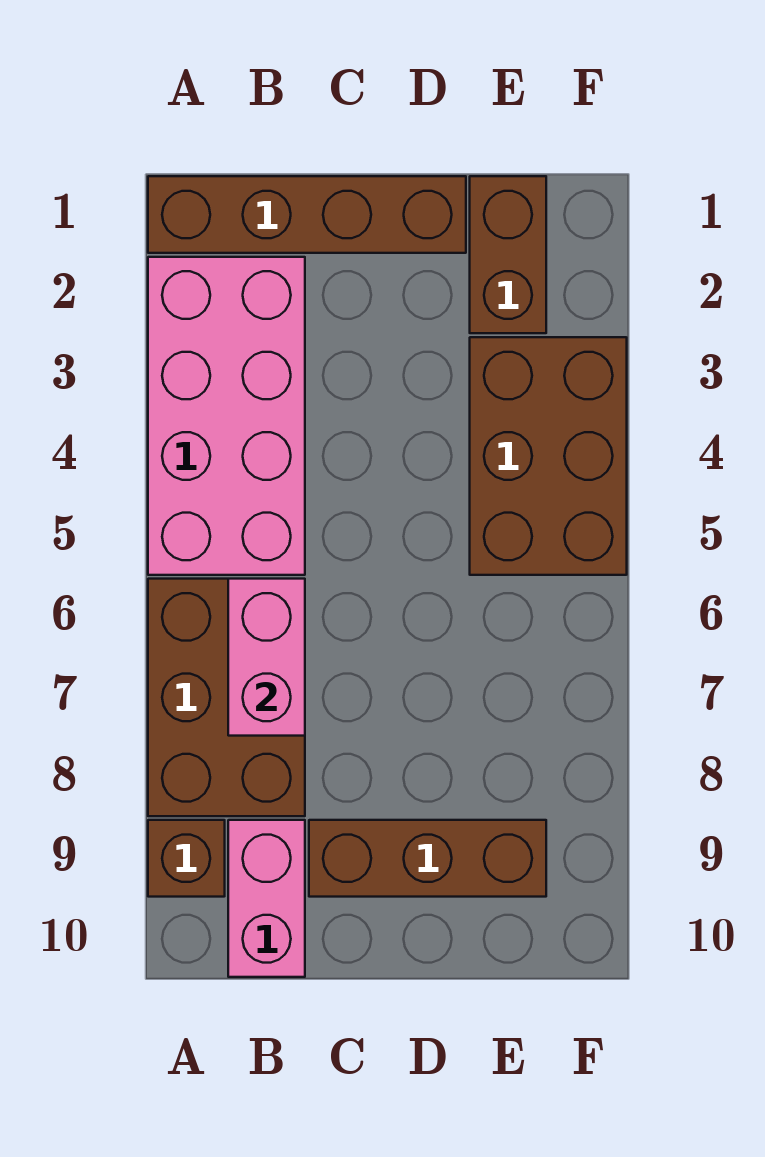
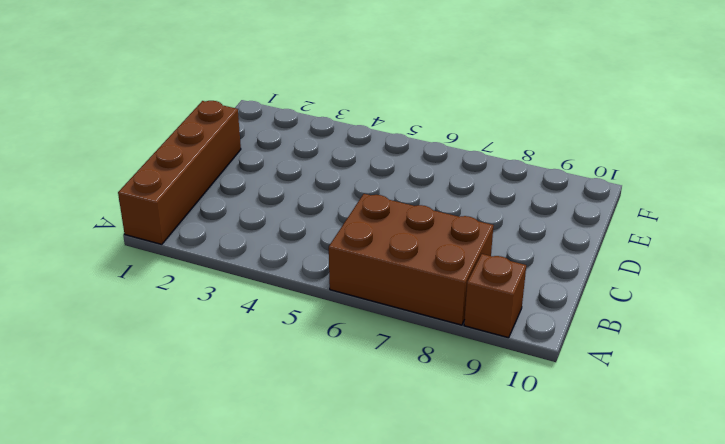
none -> pink brick A2:B5 level 1
none -> pink brick B9:B10 level 1

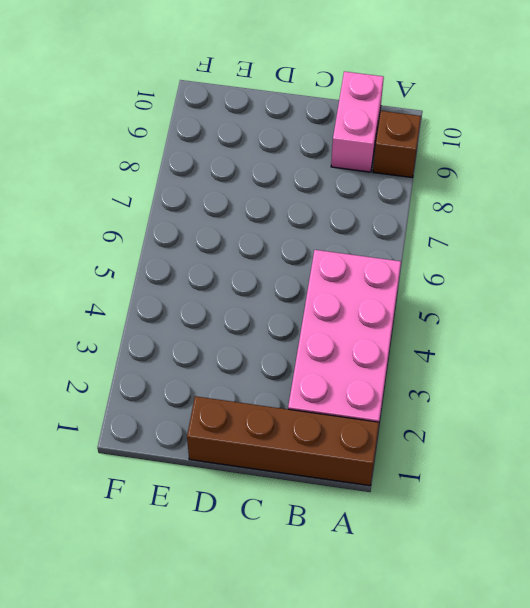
none -> brown brick A6:B8 level 1
none -> brown brick C9:E9 level 1

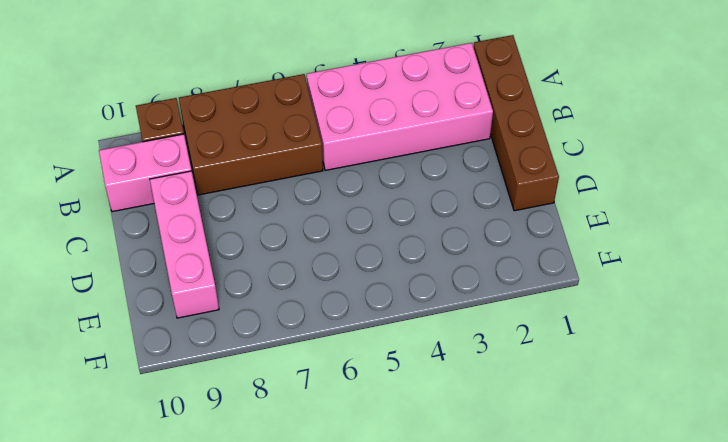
pink brick C9:E9 level 1 -> brown brick C9:E9 level 1
none -> brown brick E1:E2 level 1
none -> brown brick E3:F5 level 1

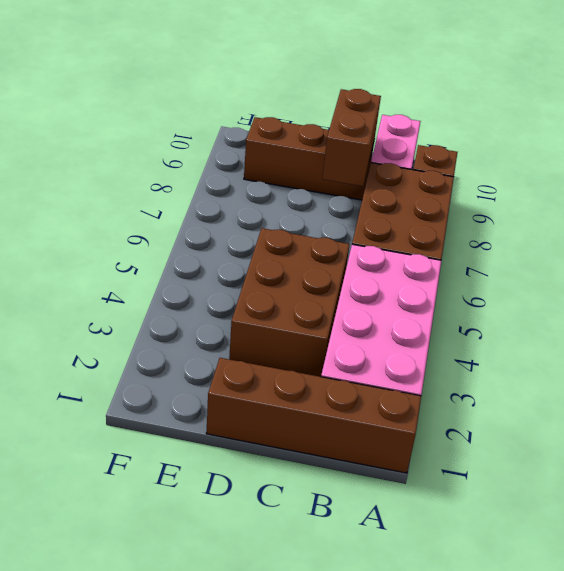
brown brick C3:D5 level 1 -> brown brick E3:F5 level 1
brown brick C8:C9 level 2 -> brown brick E1:E2 level 1
none -> pink brick B6:B7 level 2

